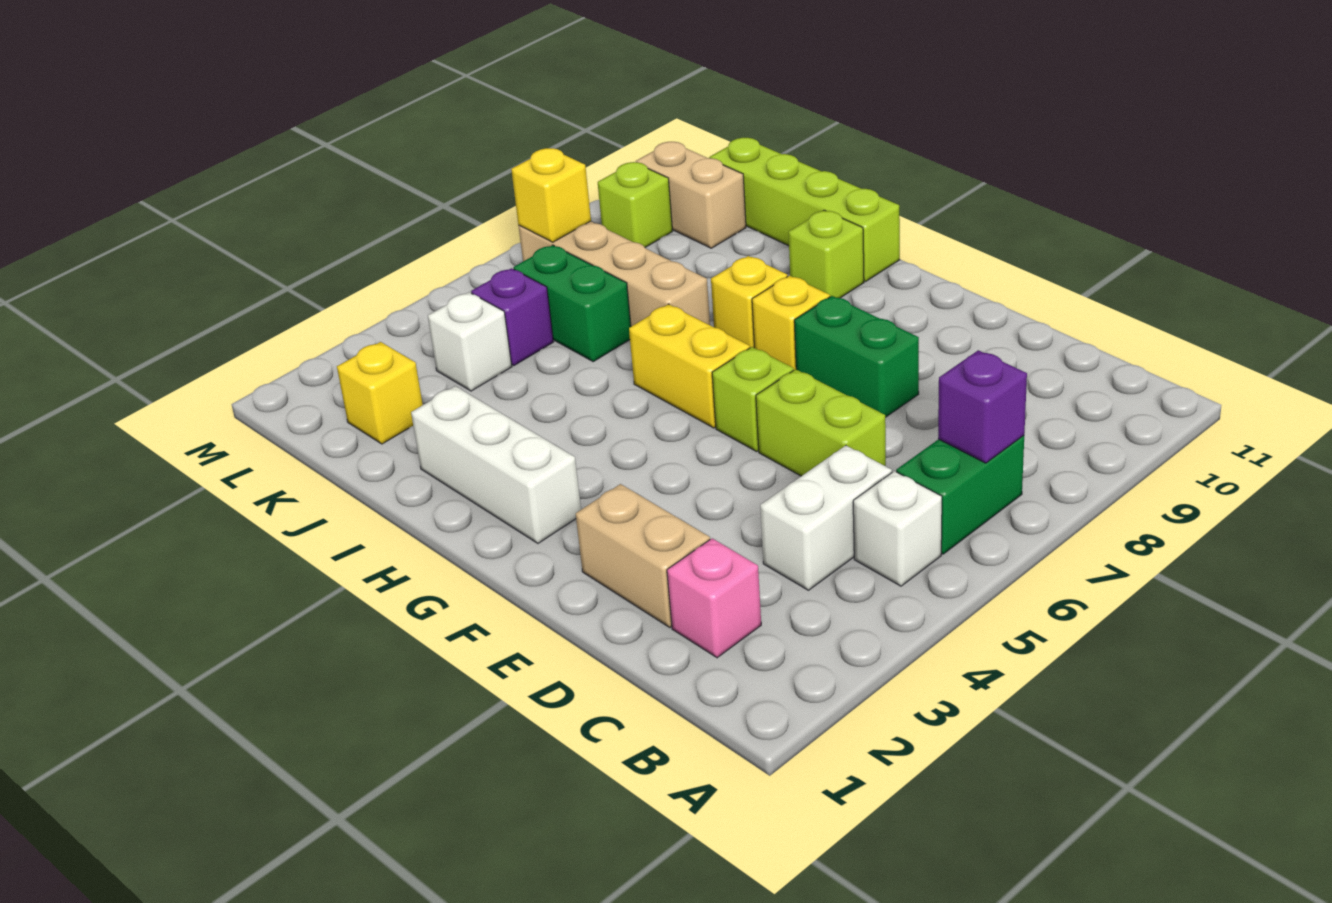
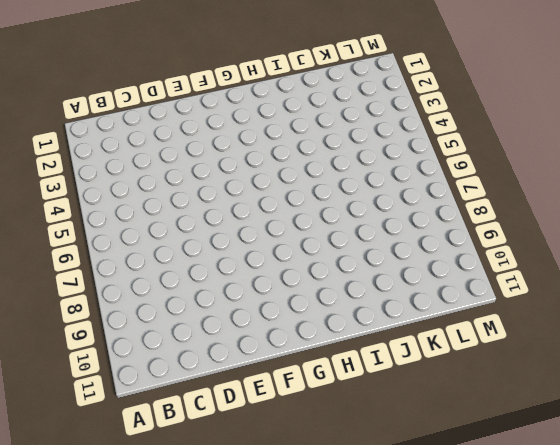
none -> white brick B5 level 1
none -> green brick B6:B7 level 1
none -> pink brick C2 level 1

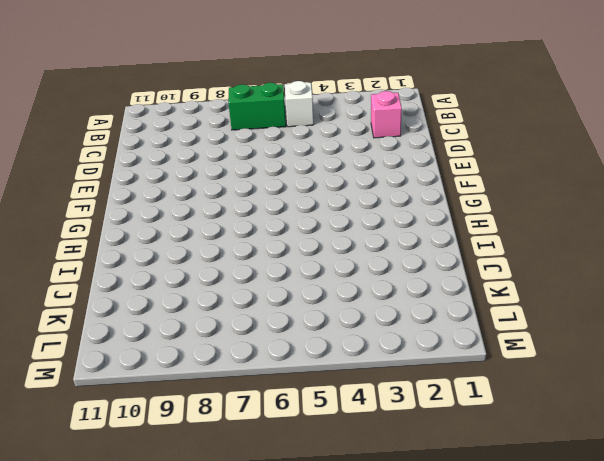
none -> white brick C4:C5 level 1
none -> tan brick D2:E2 level 1
none -> lime brick D6:E6 level 1

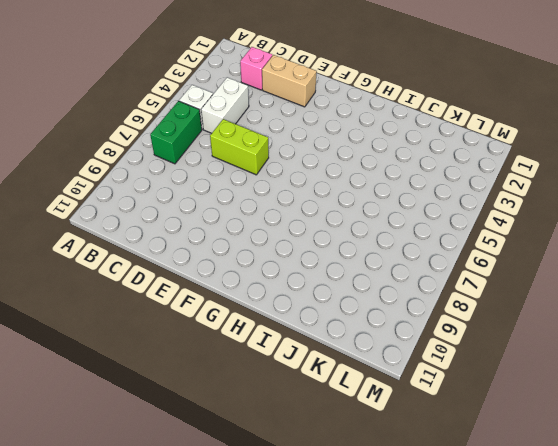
none -> green brick E8:F8 level 1
none -> lime brick F6 level 1
none -> white brick G2:I2 level 1

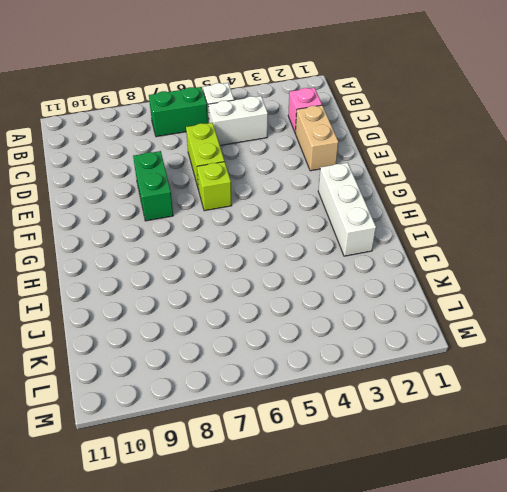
none -> yellow brick G6:H6 level 1
none -> yellow brick G8 level 1
none -> yellow brick H8 level 1

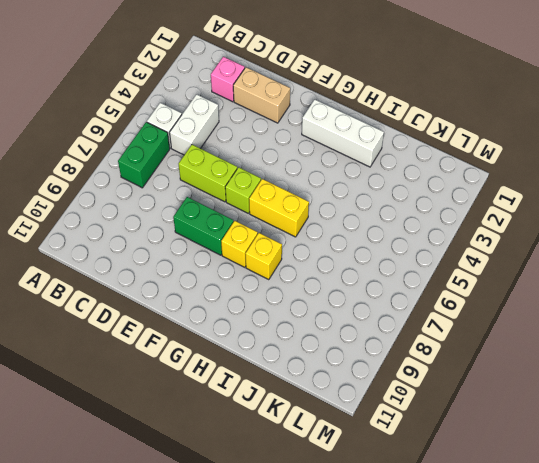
none -> lime brick H10 level 1
none -> lime brick H11:K11 level 1
none -> tan brick I7:L7 level 1

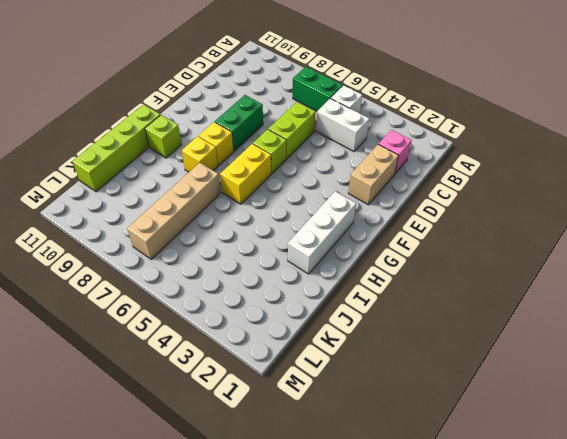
none -> green brick J6:K6 level 1
none -> yellow brick K2 level 1
none -> white brick K4 level 1

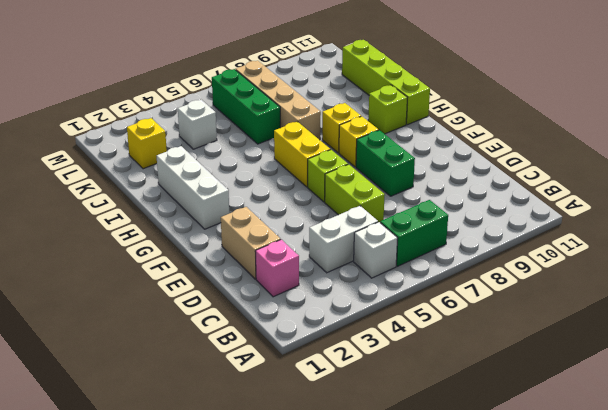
green brick J6:L6 level 1 -> green brick J6:K6 level 1
none -> purple brick K5 level 1
none -> tan brick K10:L10 level 1
none -> lime brick L9 level 1

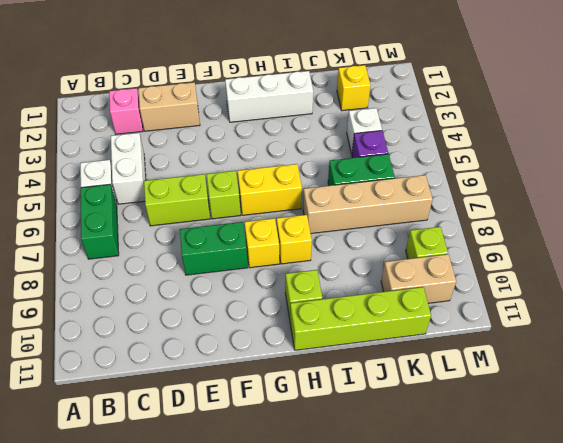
none -> purple brick B7 level 2
none -> yellow brick L7 level 2

